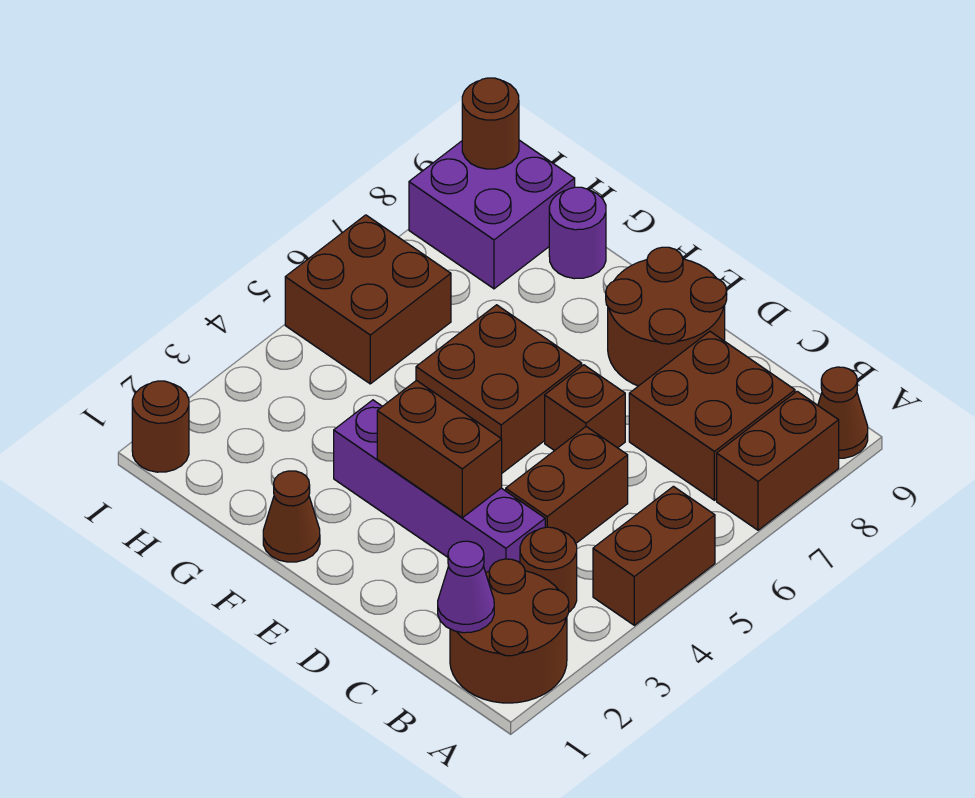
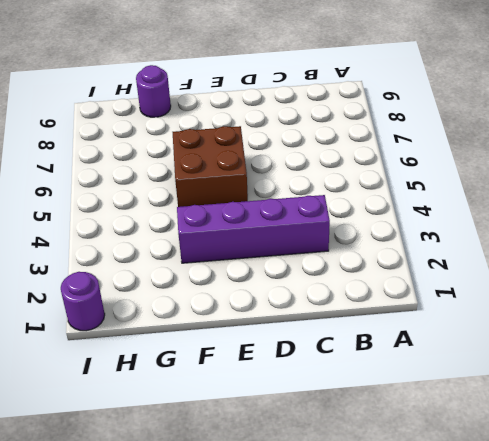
purple round brick I1 level 1 -> brown round brick I1 level 1
none -> brown round brick A1:B2 level 1
none -> brown brick A4:A5 level 1
none -> brown brick A7:A8 level 1

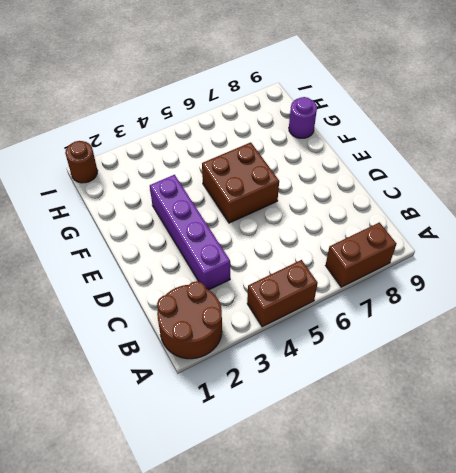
none -> brown cone A9 level 1
none -> brown round brick B3 level 1
none -> brown brick B7:C8 level 1

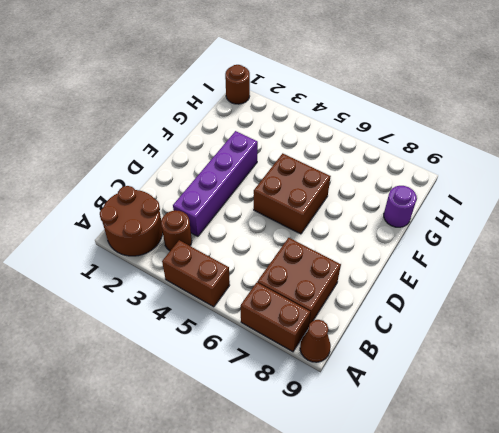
none -> brown brick C4:C5 level 1
none -> brown brick D6 level 1
none -> brown round brick D8:E9 level 1

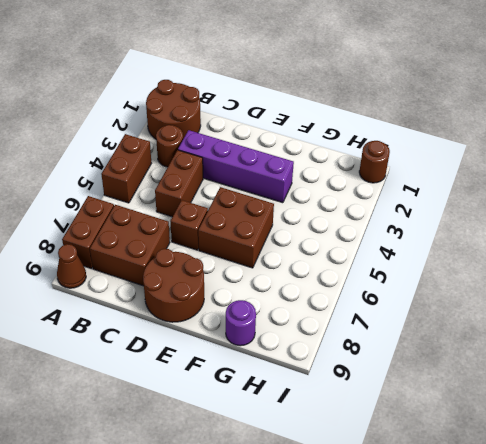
none -> brown cone F1 level 1
none -> brown brick H5:I6 level 1
none -> purple brick H8:I9 level 1

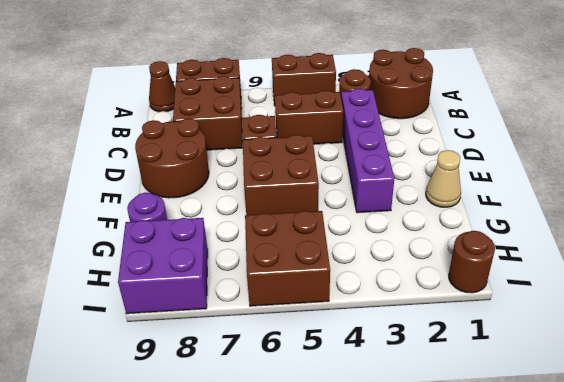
tan cone F1 level 1 -> brown cone F1 level 1
none -> purple cone B1 level 2
none -> brown brick D3:E3 level 2
none -> brown round brick I9 level 2

